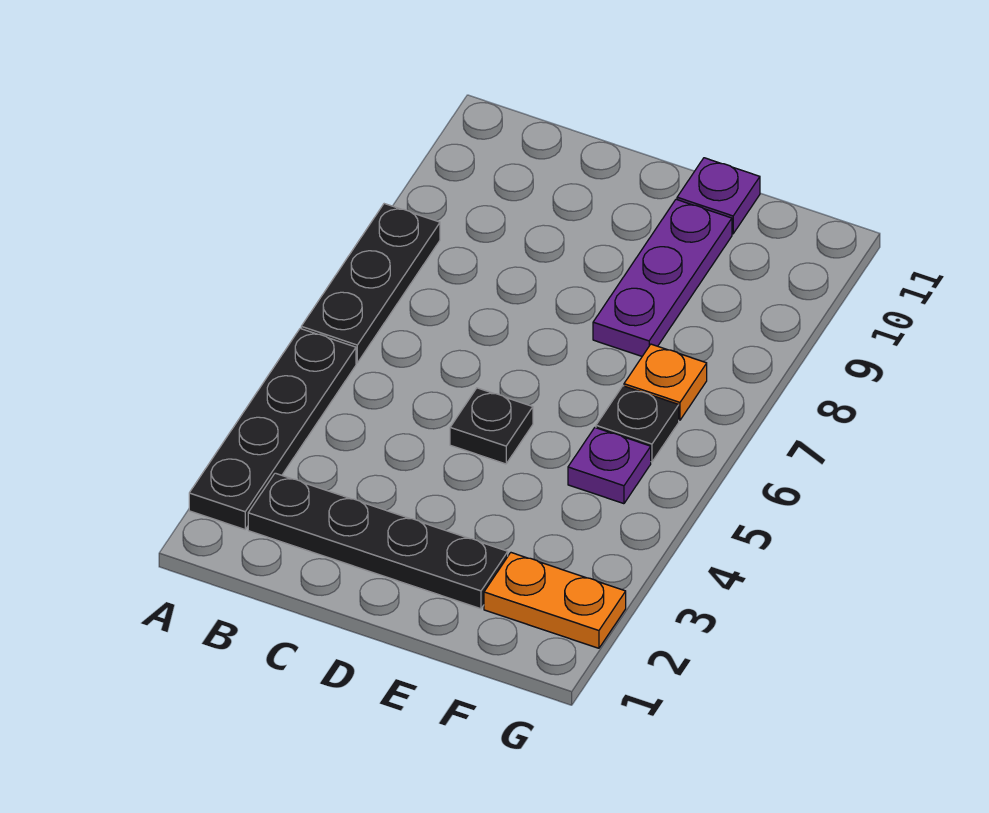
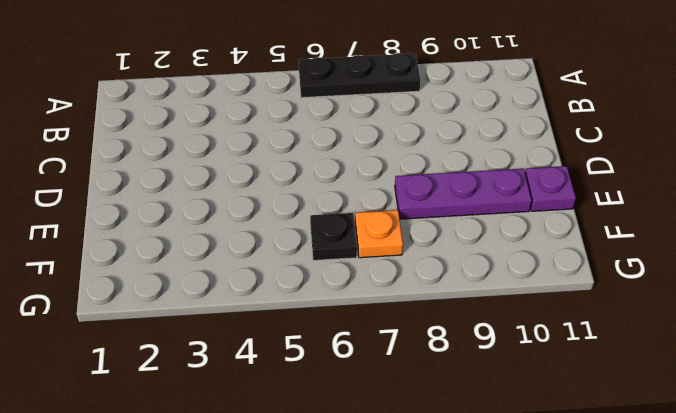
none -> black plate A2:A5 level 1
none -> black plate B2:E2 level 1

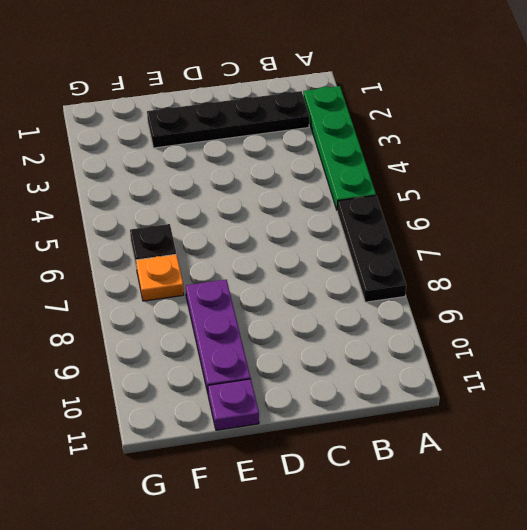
green plate A2:A5 level 1 -> black plate A2:A5 level 1
none -> black plate D5 level 1
none -> orange plate F2:G2 level 1

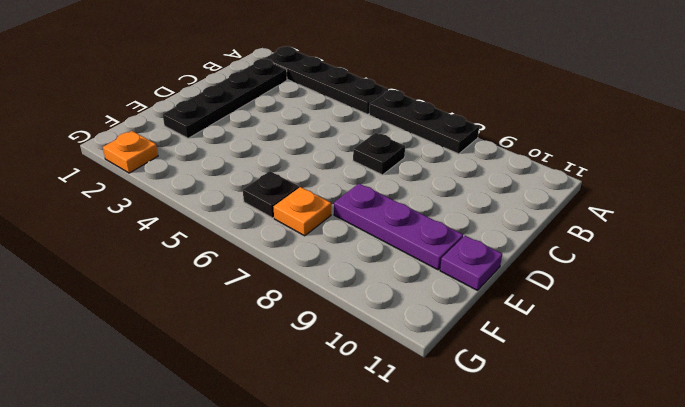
black plate C7 level 1 -> black plate D5 level 1
orange plate G2 level 1 -> orange plate F2:G2 level 1
none -> purple plate F5 level 1

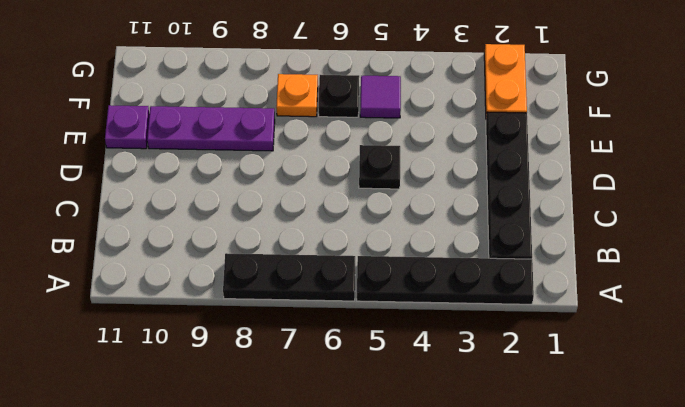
purple tile F5 level 1 -> purple plate F5 level 1

